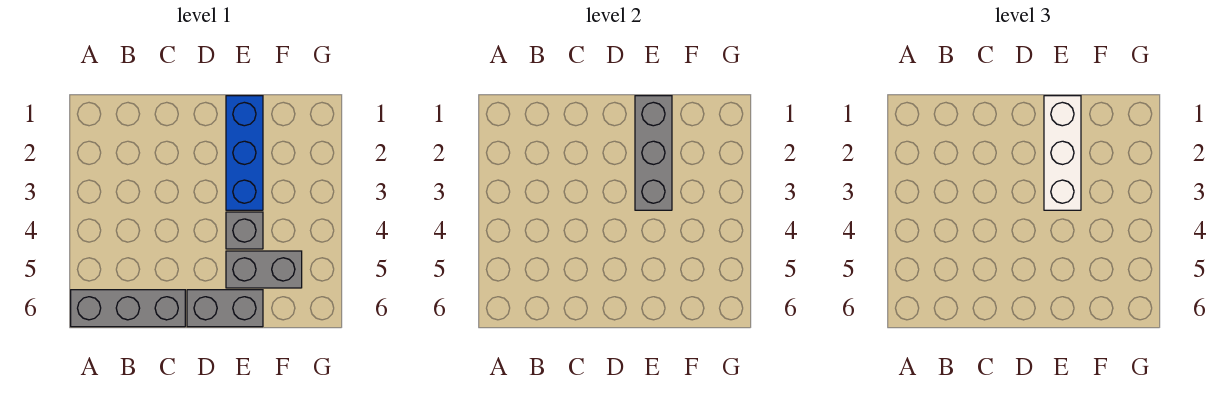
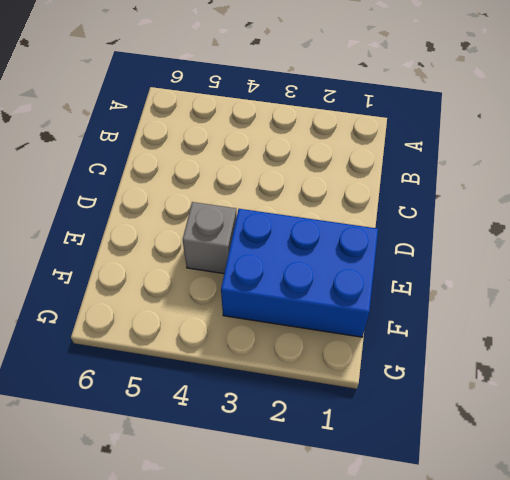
blue brick E1:F3 level 1 -> blue brick E1:E3 level 1
none -> grey brick A6:C6 level 1
none -> grey brick D6:E6 level 1

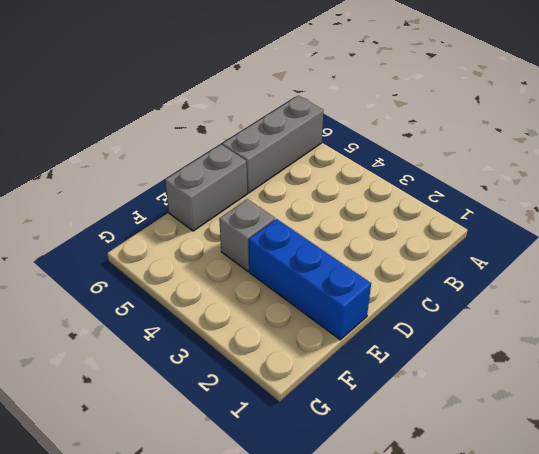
none -> grey brick E5:F5 level 1
none -> grey brick E1:E3 level 2

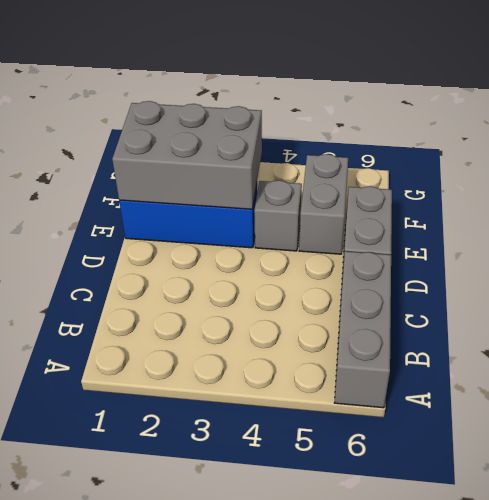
grey brick E1:F3 level 2 -> grey brick E1:E3 level 2
none -> white brick E1:E3 level 3

